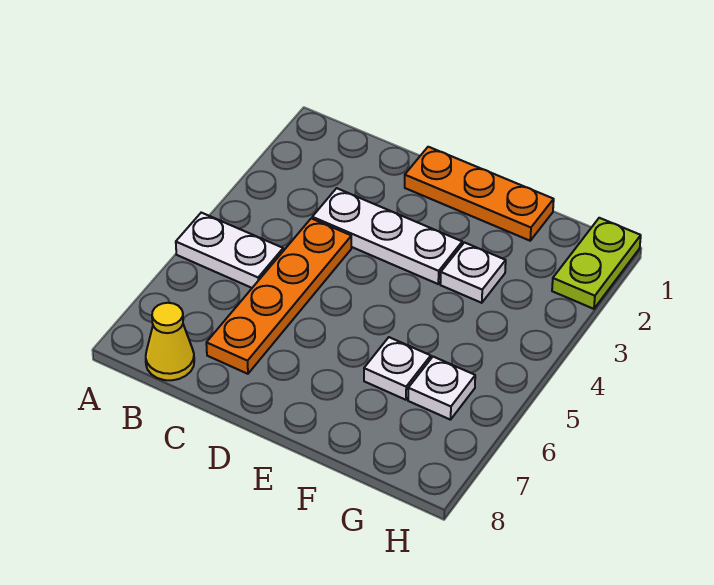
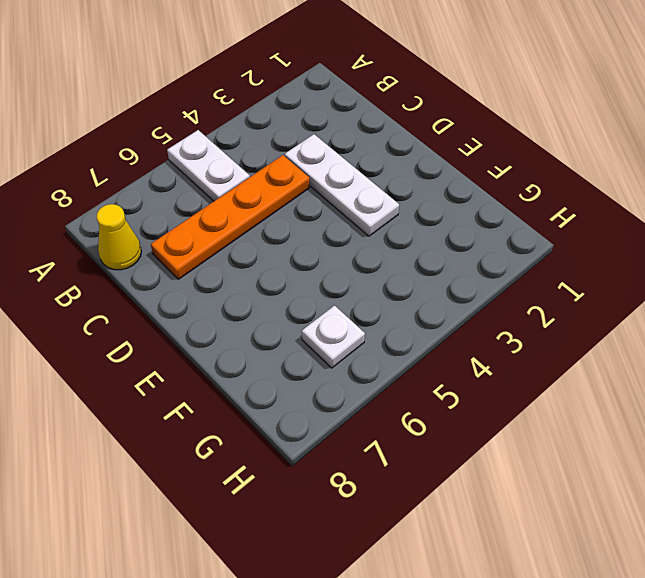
none -> orange plate D1:F1 level 1
none -> white plate F3 level 1

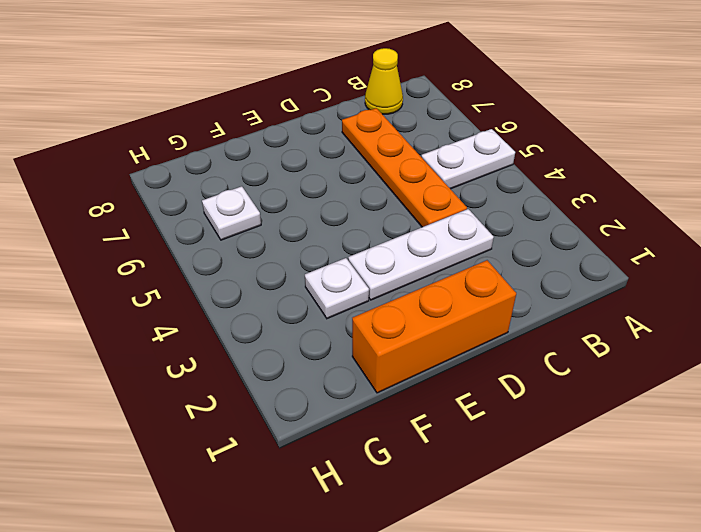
orange brick D1:F1 level 1 -> orange plate D1:F1 level 1
none -> white plate F6 level 1
none -> lime plate H1:H2 level 1

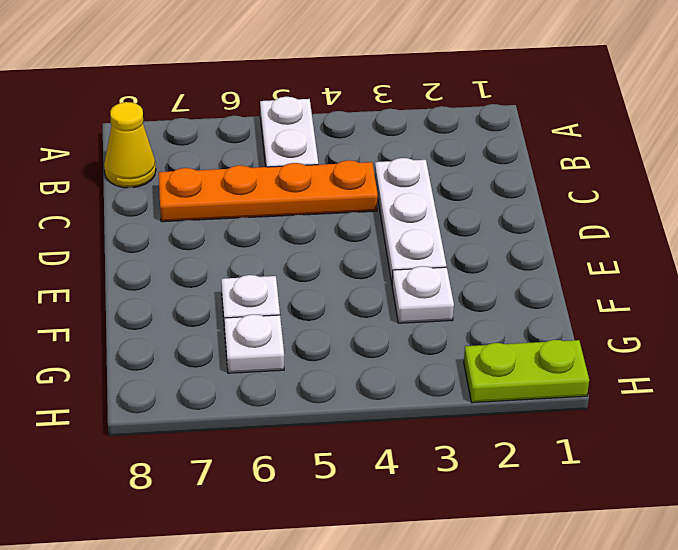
none -> orange plate D1:F1 level 1

